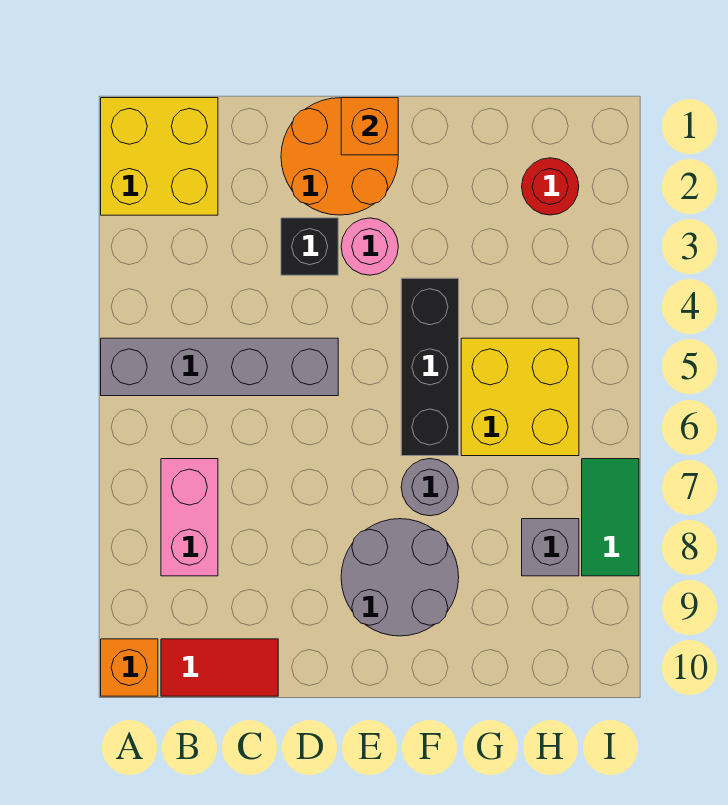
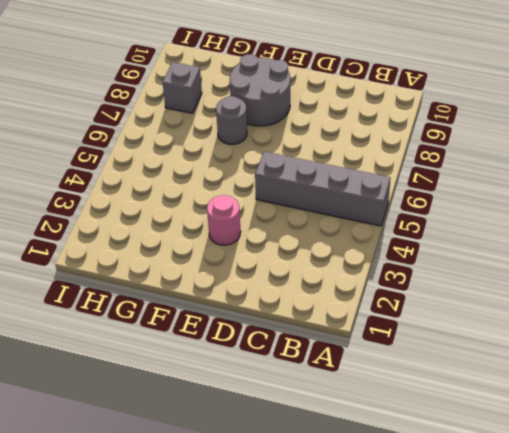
none -> yellow brick A1:B2 level 1
none -> orange brick A10 level 1
none -> pink brick B7:B8 level 1

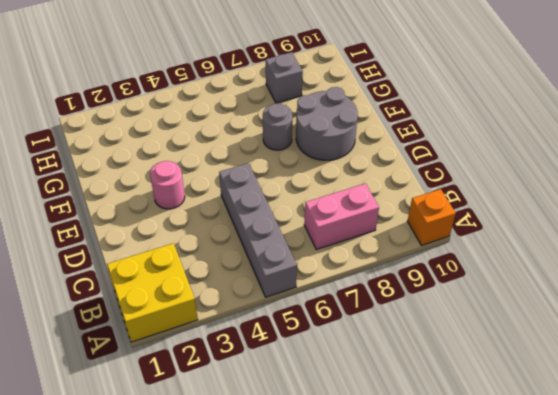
none -> red tile B10:C10 level 1
none -> orange round brick D1:E2 level 1
none -> black brick D3 level 1

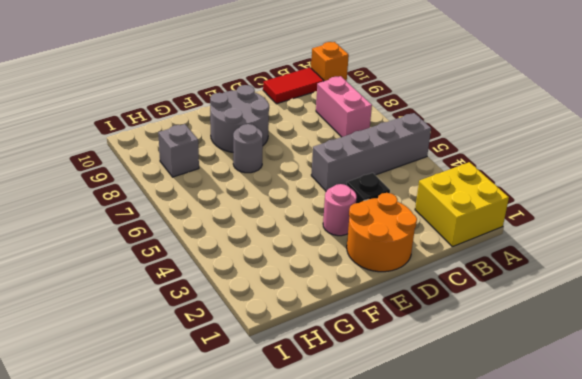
none -> black brick F4:F6 level 1
none -> yellow brick G5:H6 level 1
none -> red round brick H2 level 1

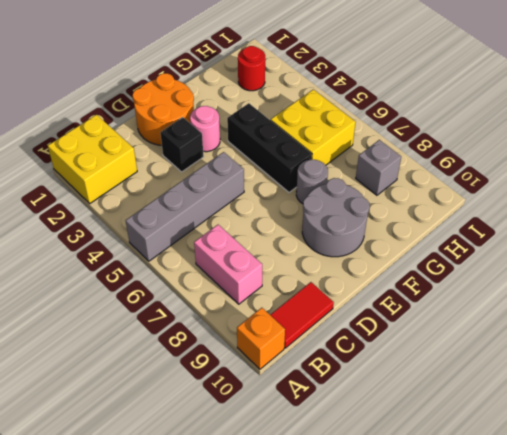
none -> green tile I7:I8 level 1
none -> orange brick E1 level 2

